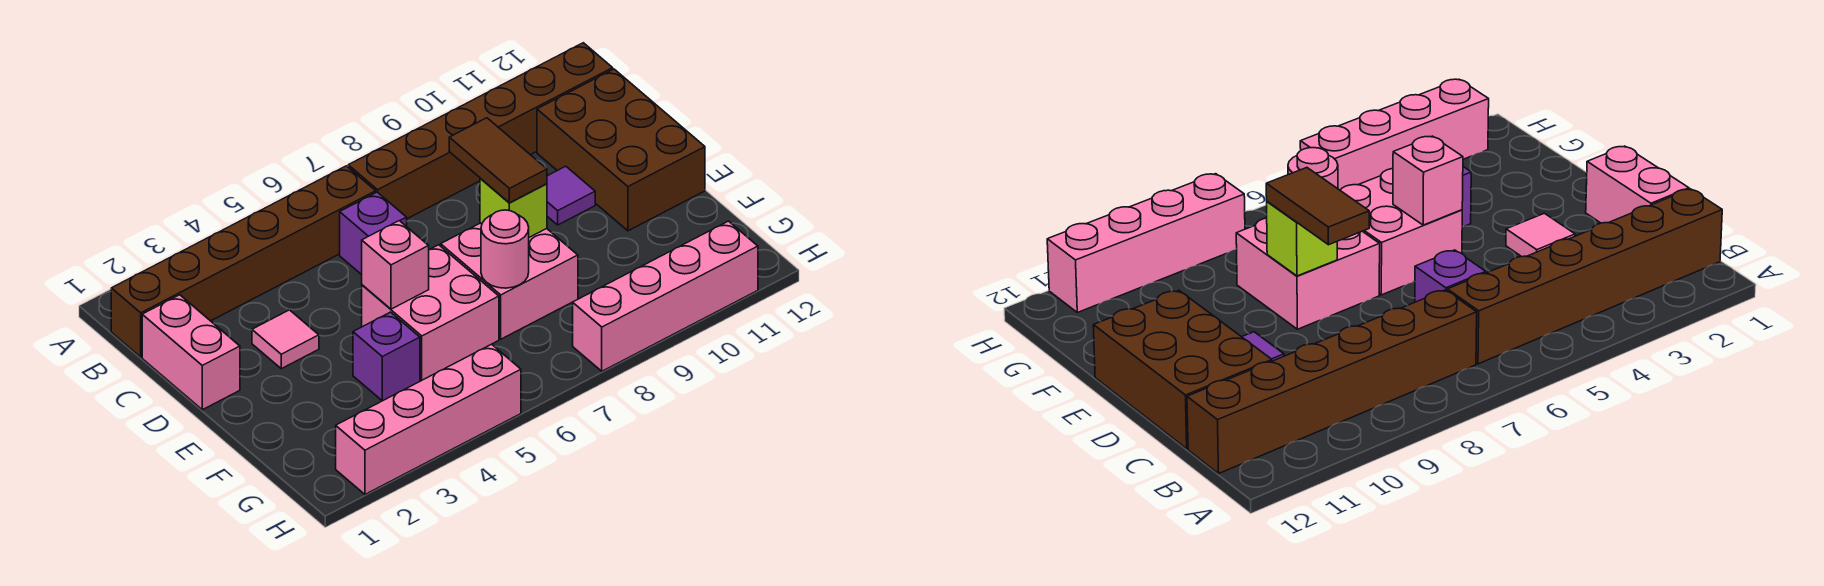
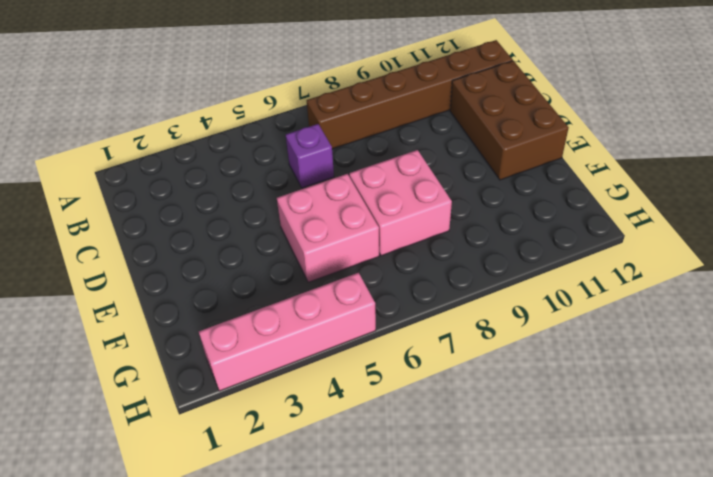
none -> brown brick B1:B6 level 1
none -> pink brick C1:D1 level 1
none -> pink tile D3 level 1

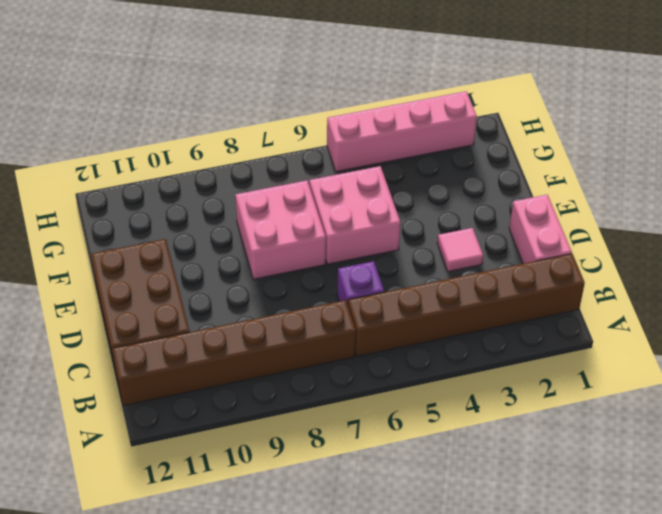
none -> purple tile D10 level 1
none -> purple brick F4 level 1
none -> pink brick H8:H11 level 1

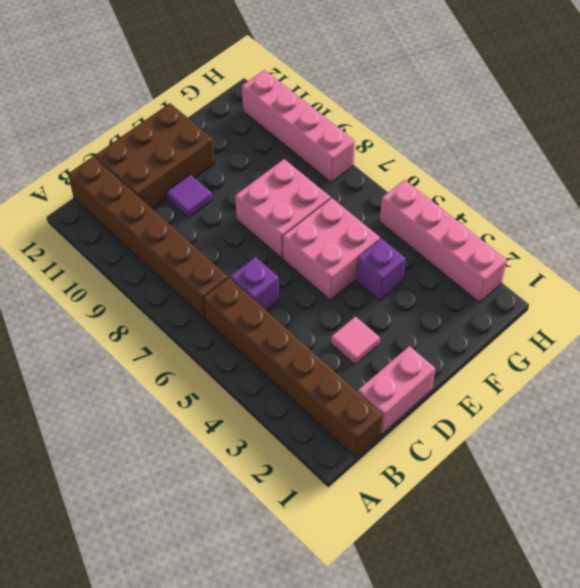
none -> pink brick E5 level 2
none -> lime brick E8 level 2
none -> pink round brick F7 level 2

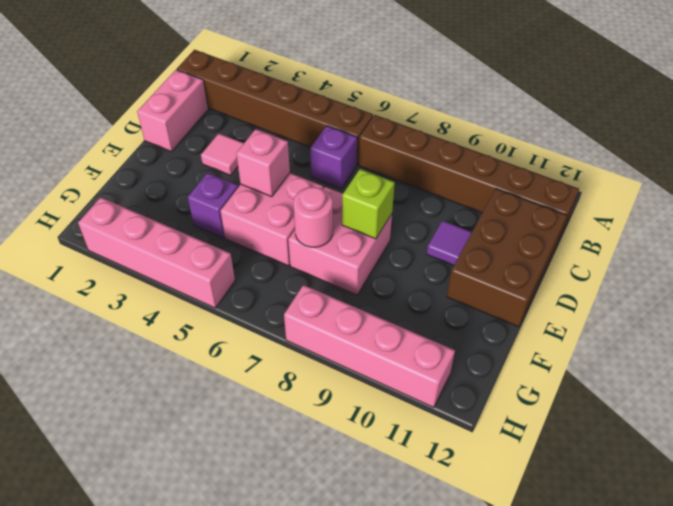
none -> brown tile D8:E8 level 3

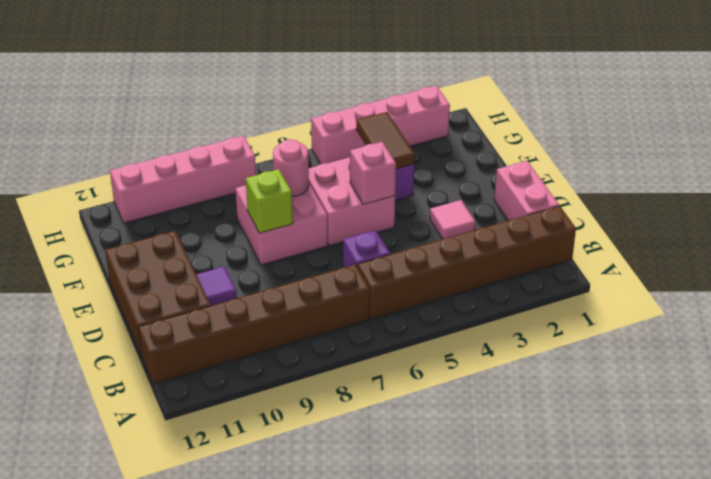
brown tile F4:G4 level 2 -> brown tile D8:E8 level 3

